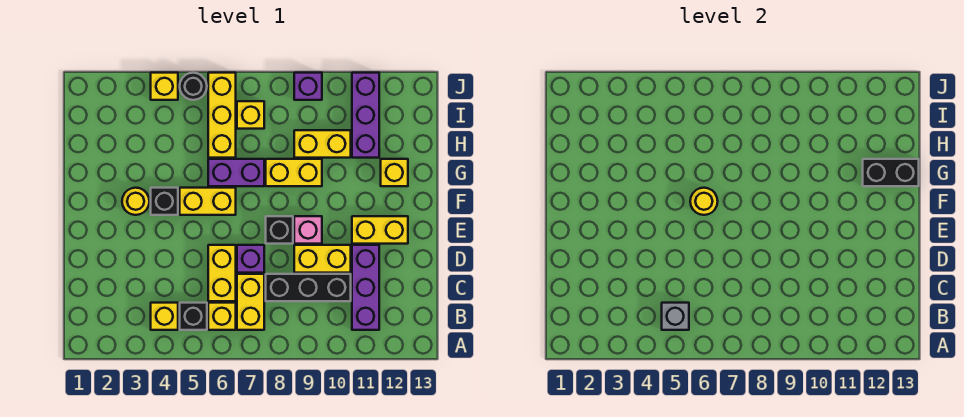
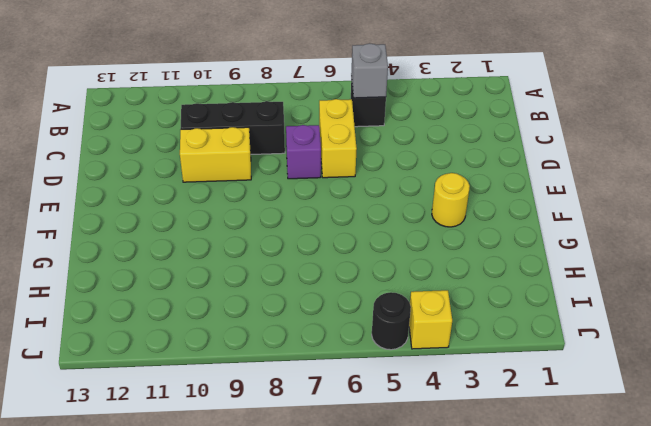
none -> yellow brick B4 level 1
none -> yellow brick B6 level 1
none -> yellow brick B7:C7 level 1

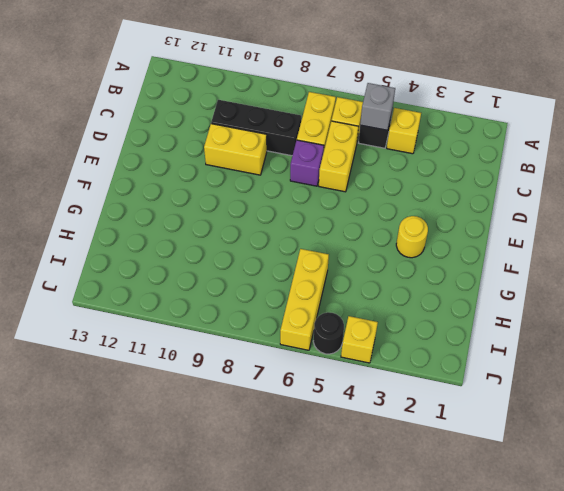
none -> purple brick B11:D11 level 1
none -> black brick E8 level 1
none -> pink brick E9 level 1

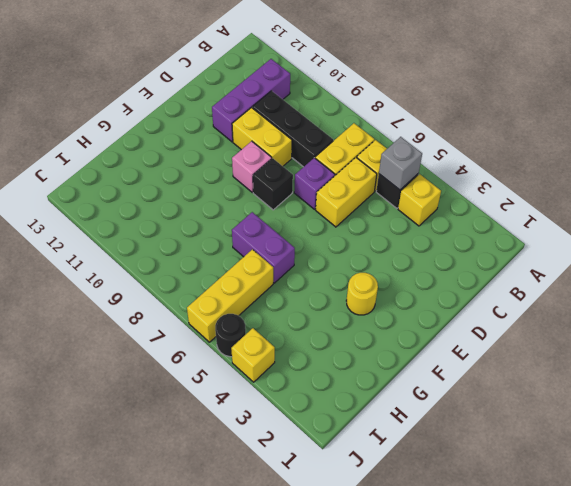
none -> yellow brick E11:E12 level 1
none -> black brick F4 level 1
none -> yellow brick F5:F6 level 1

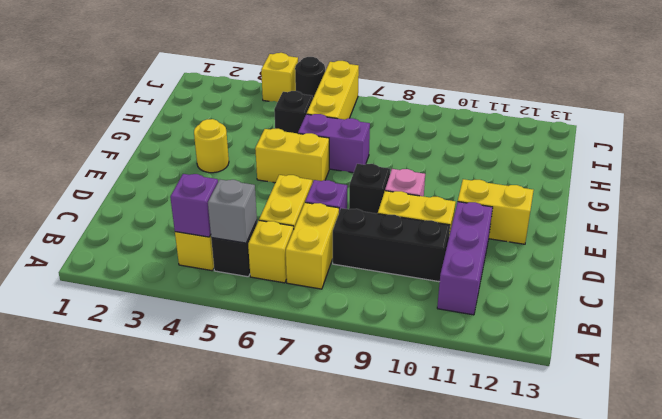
purple brick B4 level 2 -> purple brick J9 level 1
black brick H5 level 1 -> black brick F4 level 1
none -> yellow brick G8:G9 level 1
none -> yellow brick G12 level 1
none -> yellow brick H9:H10 level 1

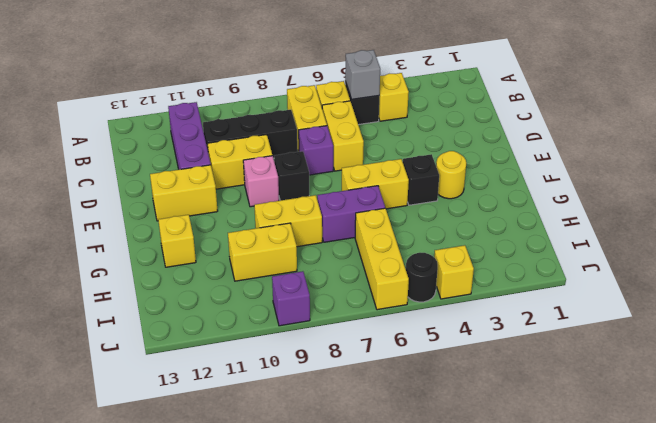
none -> purple brick H11:J11 level 1
none -> yellow brick I7 level 1
none -> yellow round brick F6 level 2

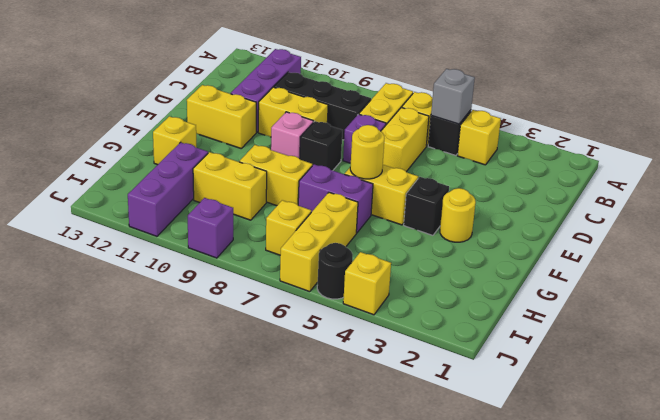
none -> black brick G12:G13 level 2

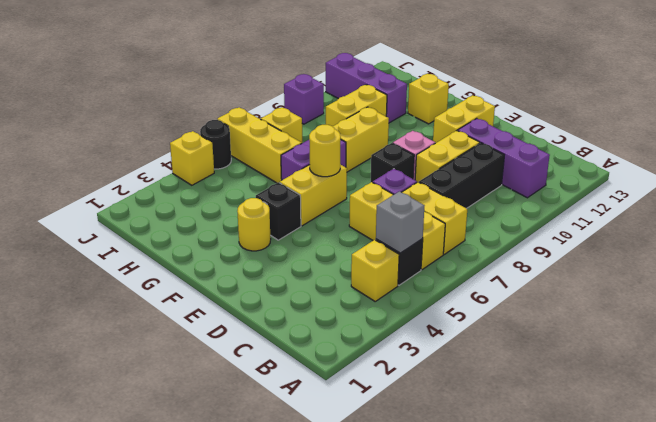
none -> black brick G12:G13 level 2

